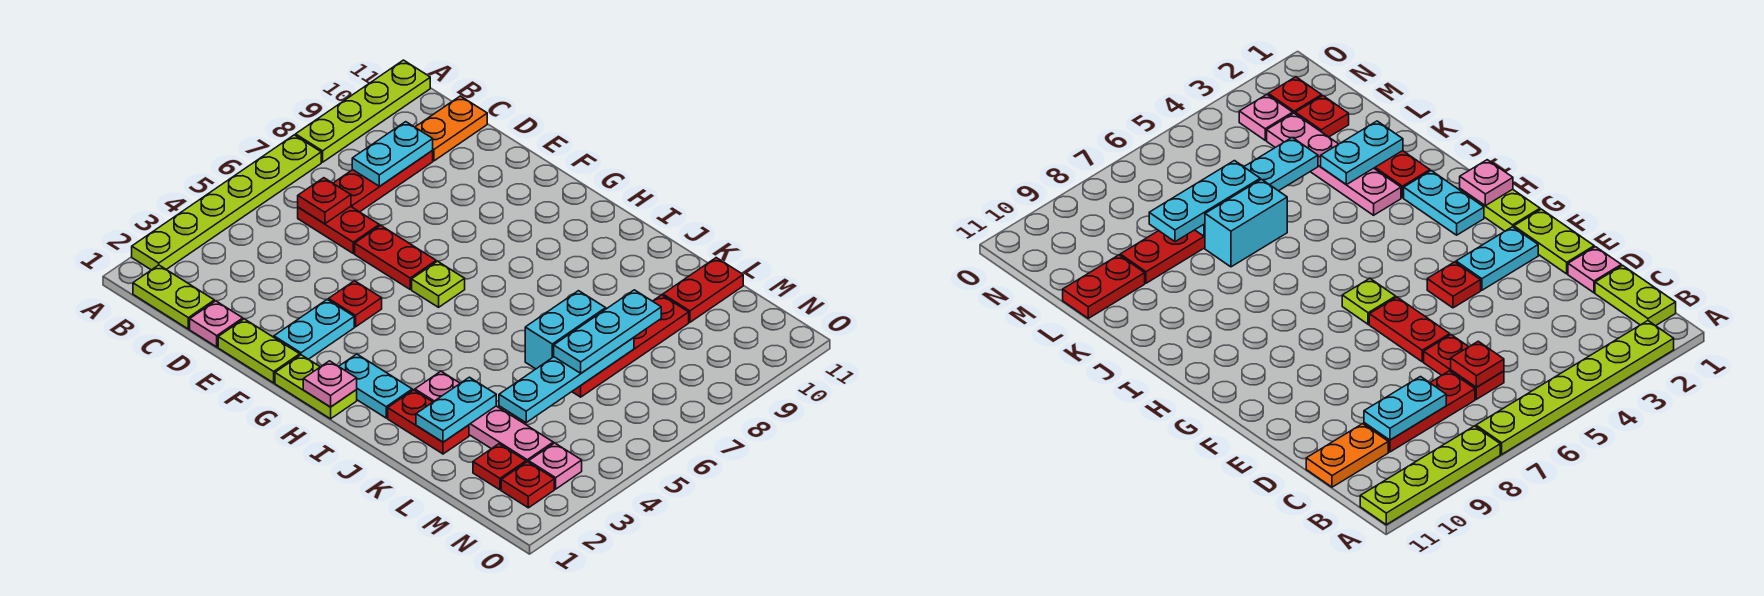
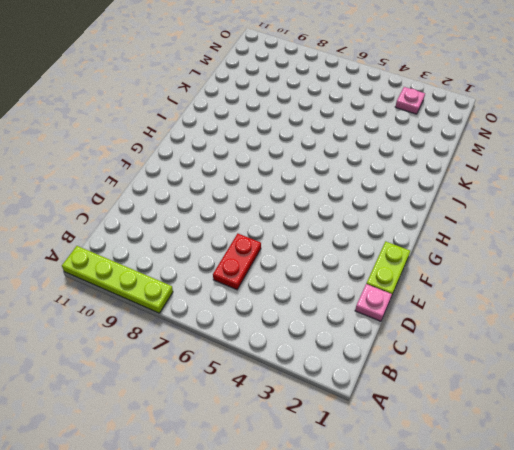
none -> lime plate A2:A7 level 1
none -> lime plate B1:C1 level 1
none -> red plate C7:C9 level 1

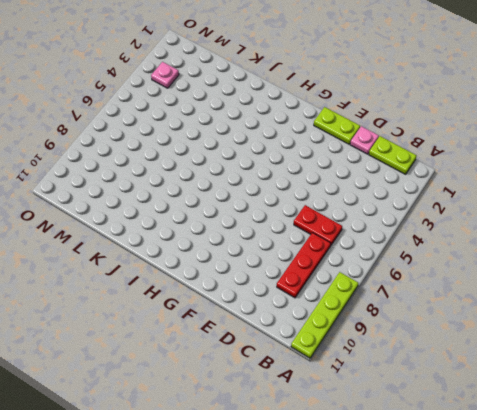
none -> lime plate A2:A7 level 1
none -> orange plate C10:C11 level 1
none -> red plate E6:F6 level 1

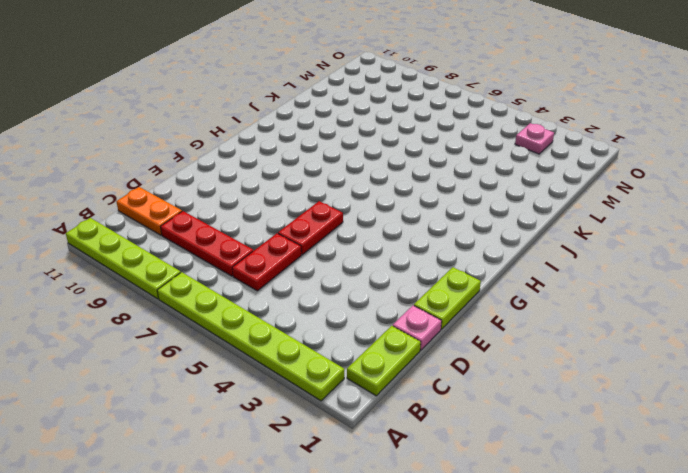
none -> cyan plate F2:F3 level 1
none -> red plate F4 level 1
none -> lime plate G1:H1 level 1

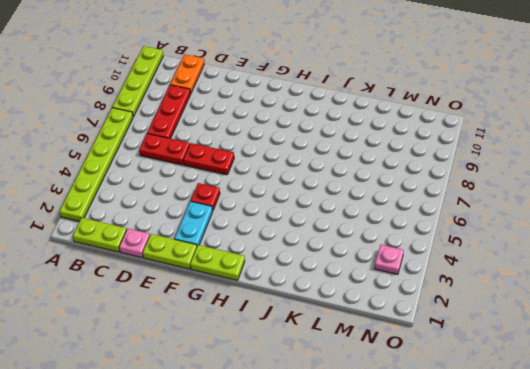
none -> lime plate G6 level 1
none -> cyan plate H2:I2 level 1
none -> red plate J2:K2 level 1

